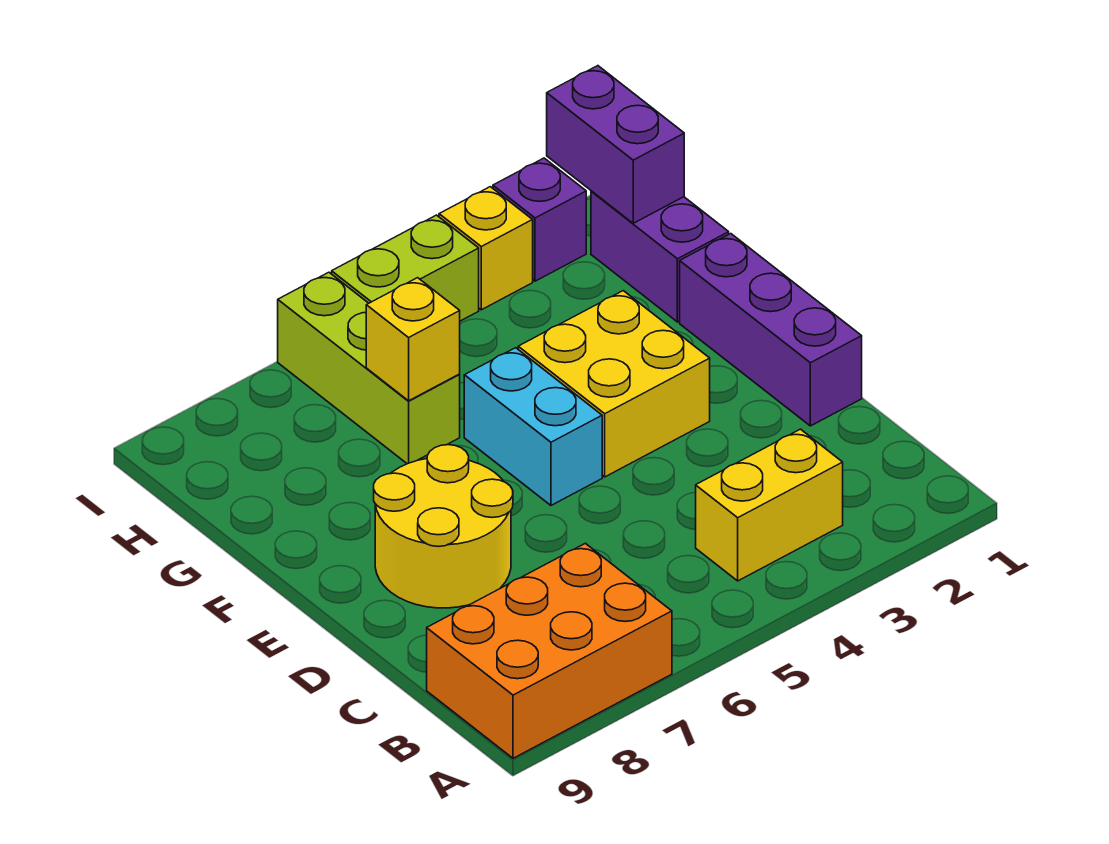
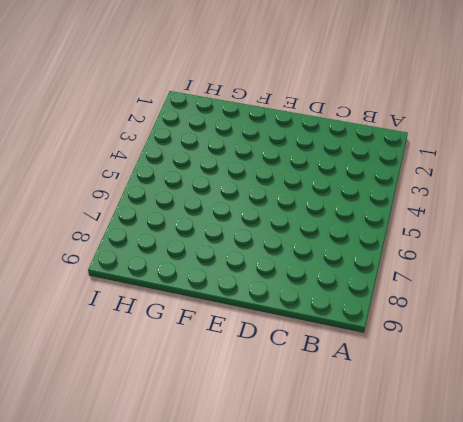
none -> orange brick A7:B9 level 1
none -> yellow brick B3:B4 level 1
none -> purple brick D1:F1 level 1

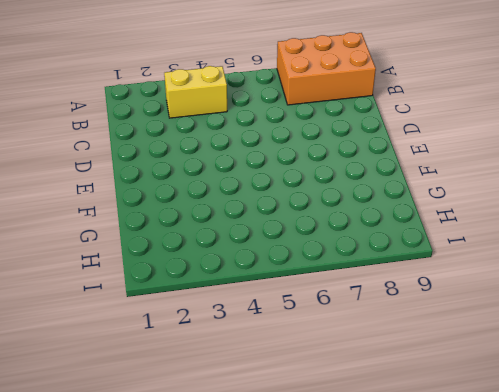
none -> purple brick D1:F1 level 1
none -> yellow round brick D7:E8 level 1
none -> yellow brick E3:F4 level 1

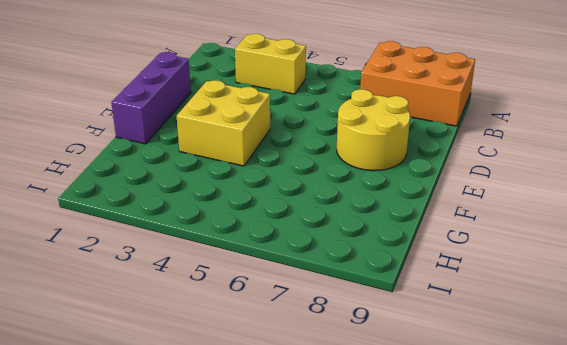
none -> cyan brick E5:F5 level 1
none -> purple brick G1:H1 level 1
none -> lime brick G6:I6 level 1

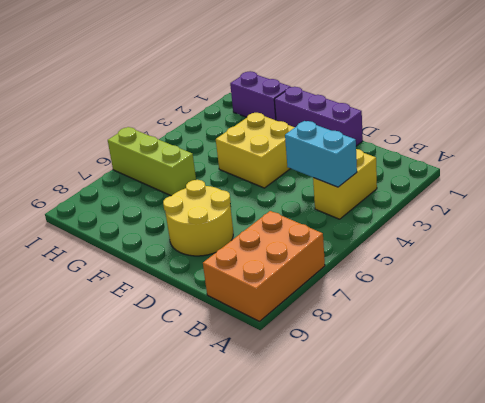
cyan brick B4:C4 level 2 -> cyan brick E5:F5 level 1
none -> purple brick I2 level 1
none -> yellow brick I3 level 1
none -> lime brick I4:I5 level 1

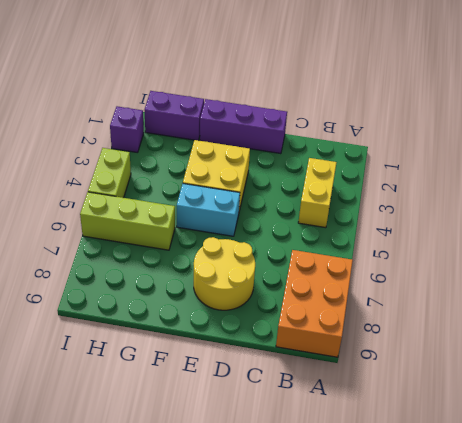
none -> yellow brick I3 level 1
none -> yellow brick G6 level 2
none -> purple brick H1:I1 level 2

